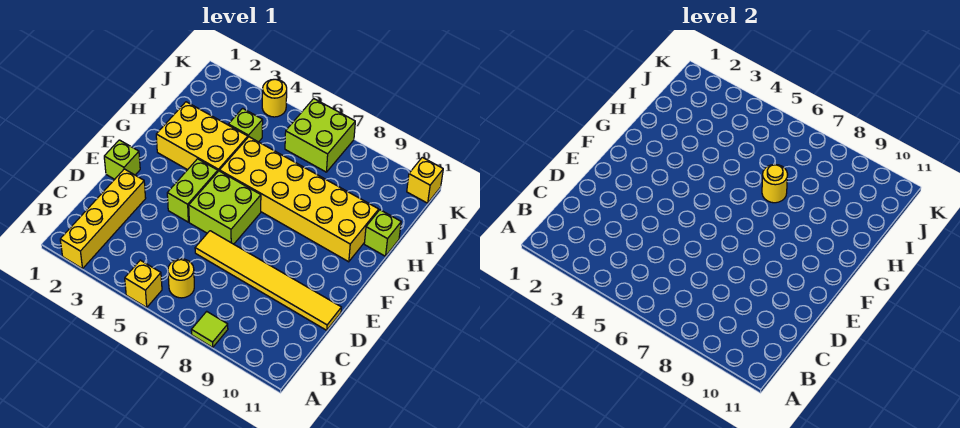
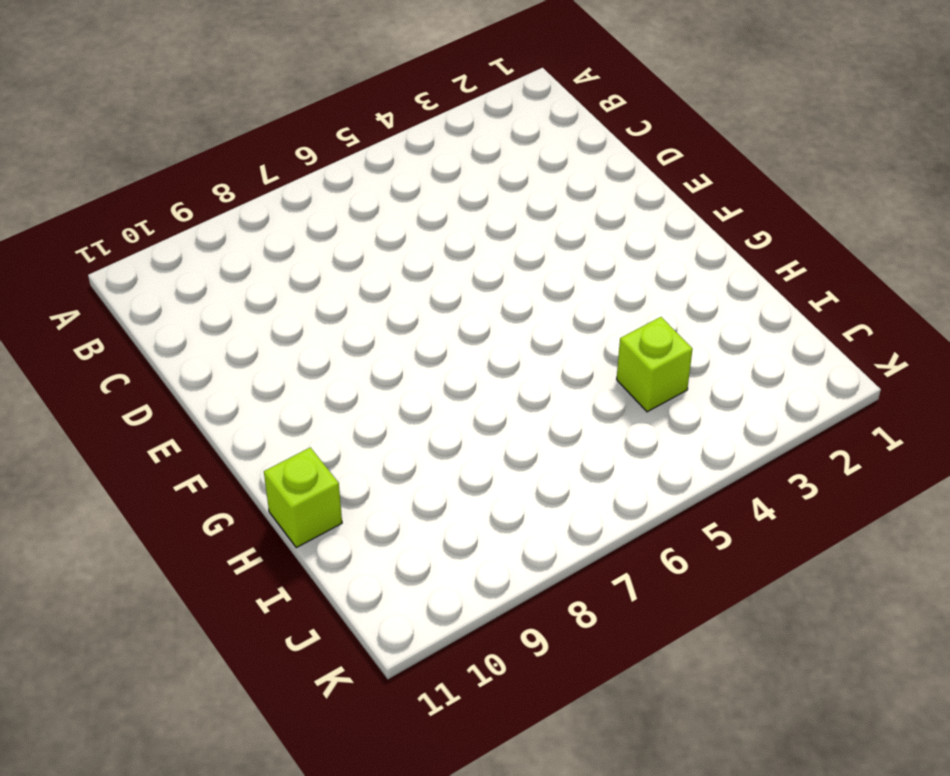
none -> yellow brick A2:D2 level 1
none -> yellow brick A5 level 1
none -> lime tile A8 level 1

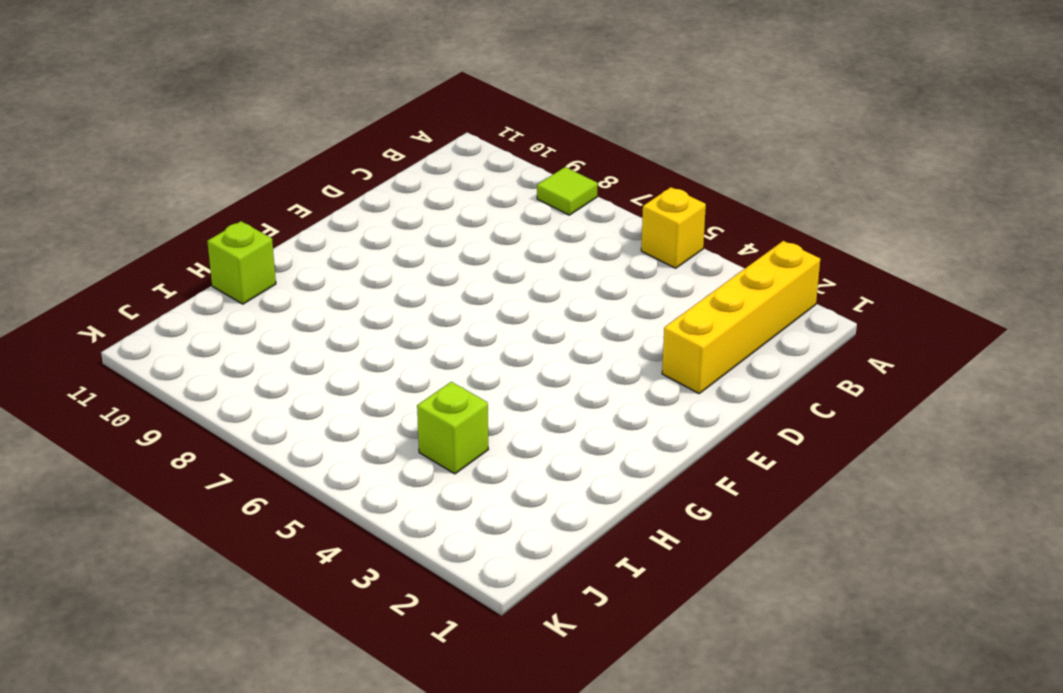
none -> yellow round brick B6 level 1
none -> yellow tile D6:D11 level 1
none -> lime brick E1 level 1

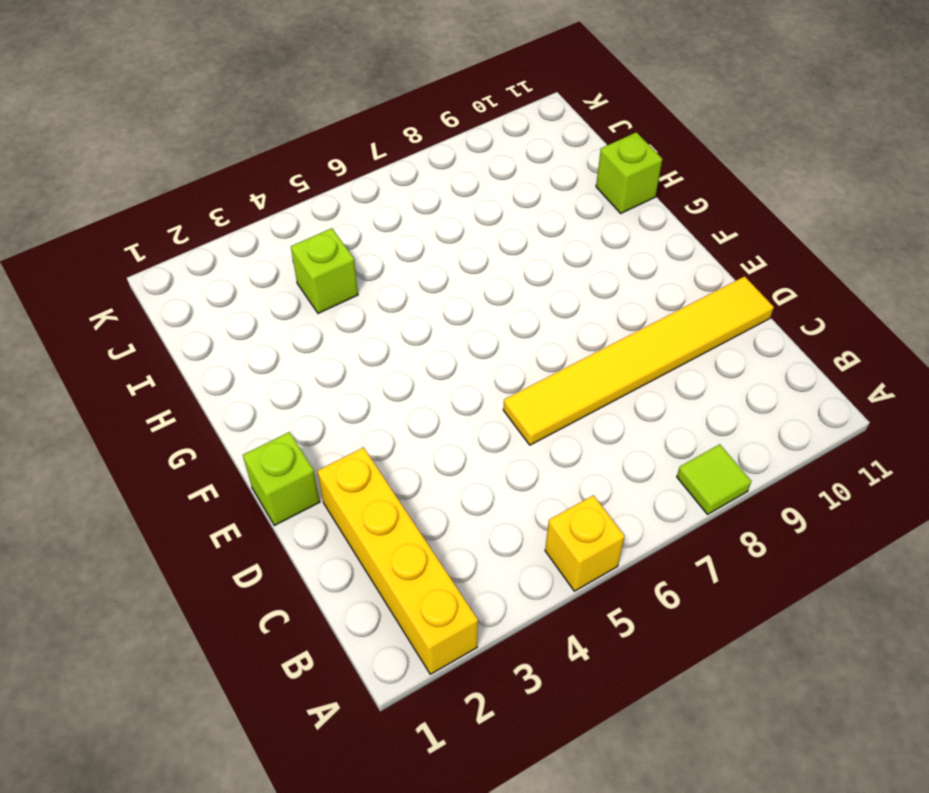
none -> yellow round brick B6 level 1
none -> lime brick E4:F4 level 1
none -> lime brick E5:F6 level 1

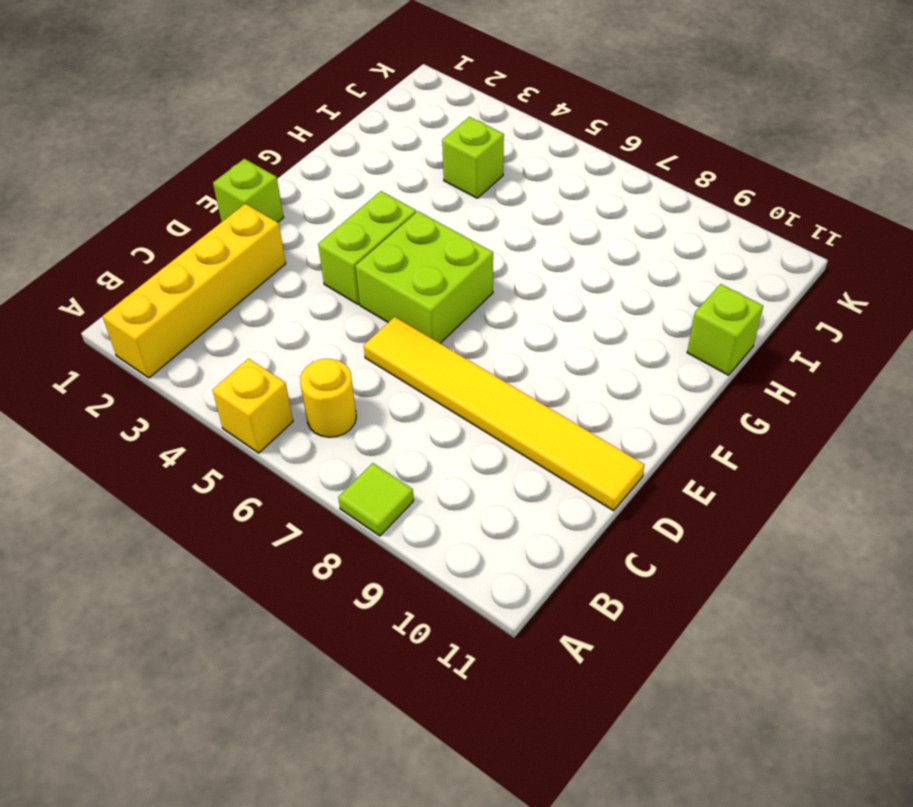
none -> yellow brick G2:H4 level 1
none -> yellow brick G5:H10 level 1
none -> lime brick J6:K7 level 1

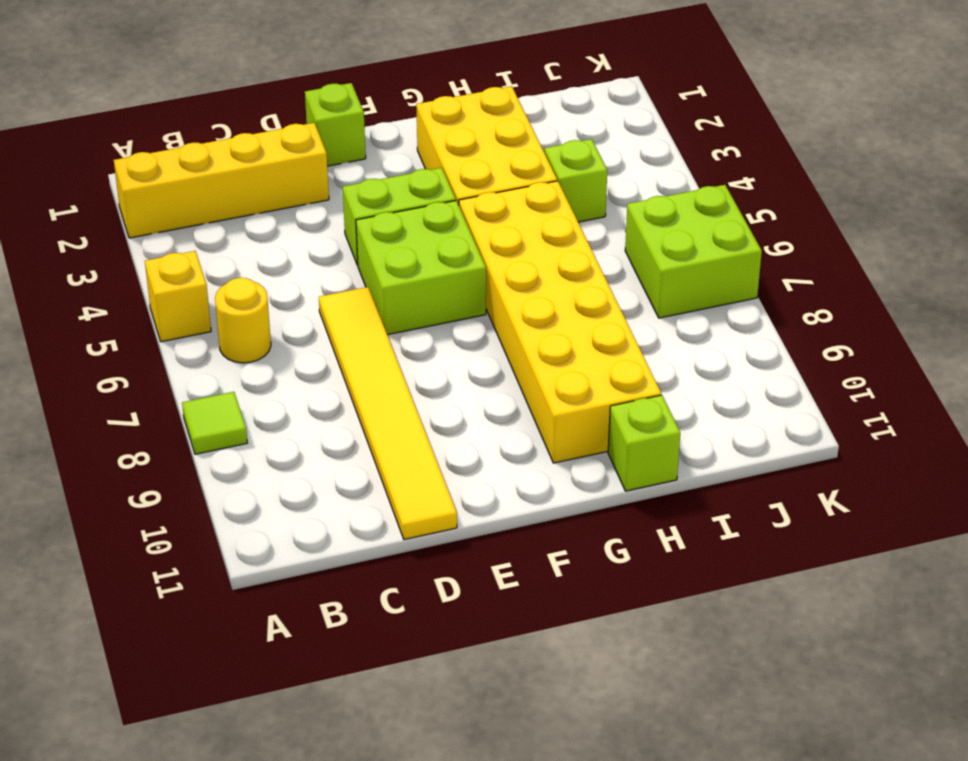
none -> yellow round brick K4 level 1
none -> yellow brick K11 level 1
none -> yellow round brick H7 level 2

